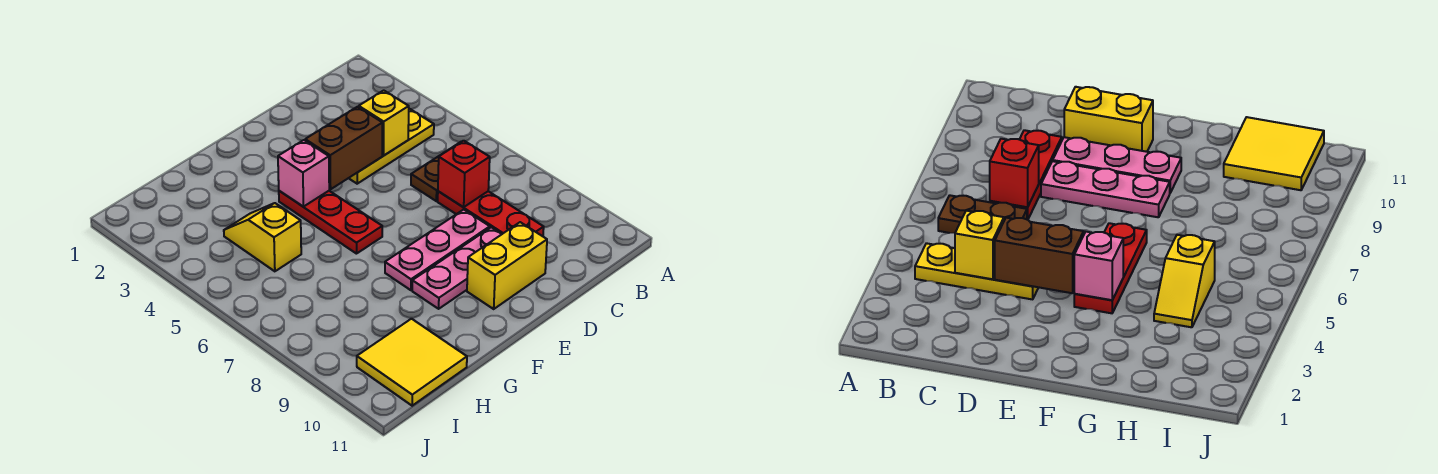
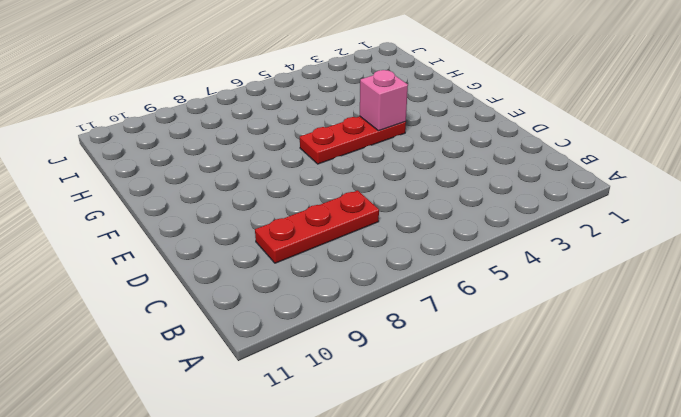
none -> yellow plate B4:D4 level 1
none -> brown plate B6:C6 level 1
none -> pink plate D8:F8 level 1

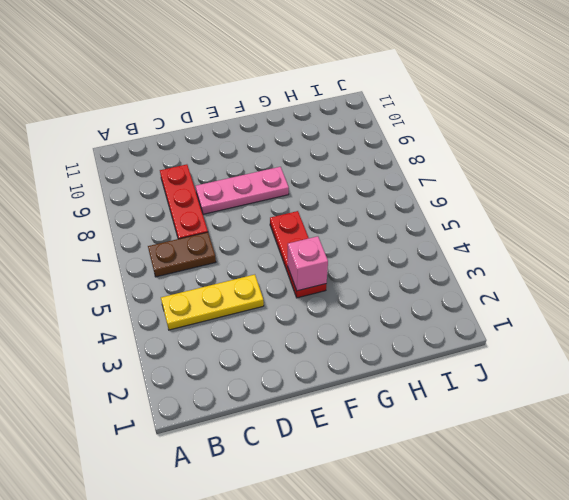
none -> pink plate D9:F9 level 1
none -> yellow brick D10:E10 level 1
none -> yellow slope H4:H5 level 1 top 5

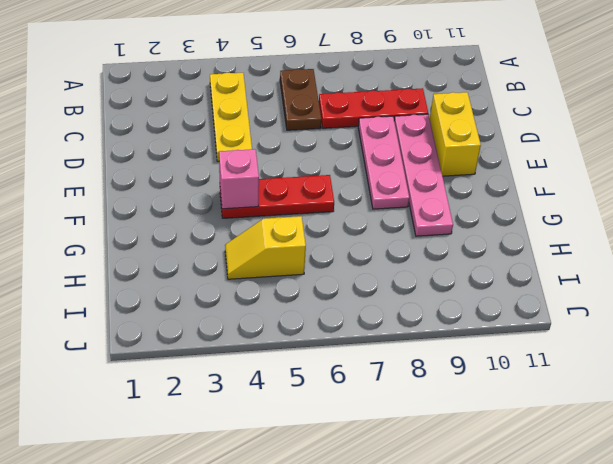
pink plate D9:G9 level 1 -> pink plate D9:F9 level 1
none -> yellow tile H10:I11 level 1
none -> yellow brick C4 level 2
none -> red brick C7 level 2

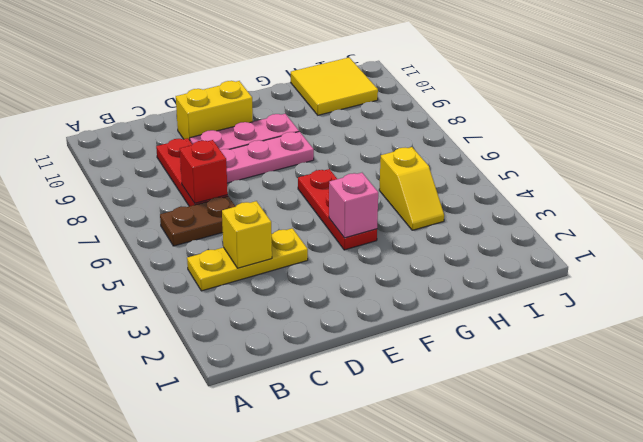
none -> brown brick D4:E4 level 2

